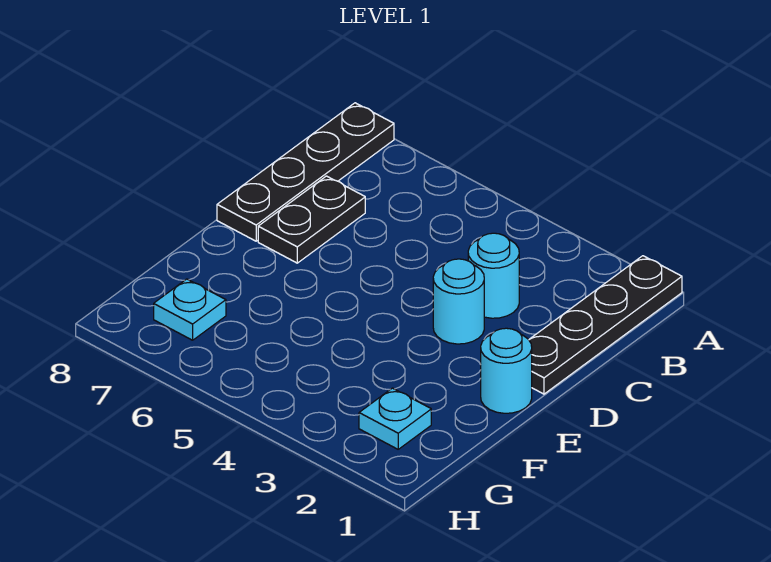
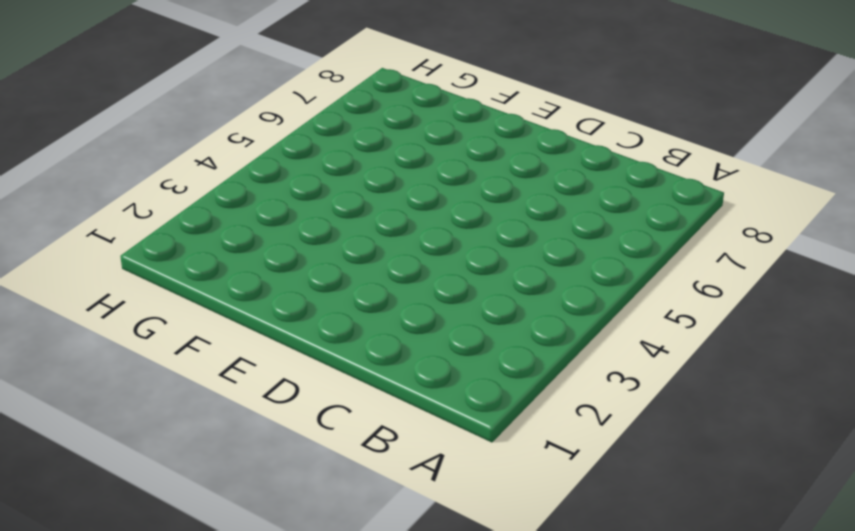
none -> black plate A1:D1 level 1
none -> black plate A8:D8 level 1

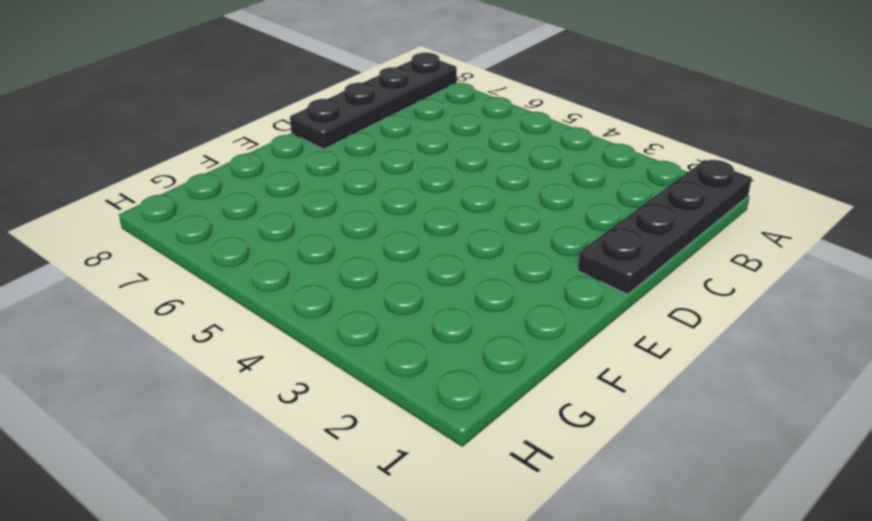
none -> cyan round brick C3 level 1
none -> black plate C7:D7 level 1

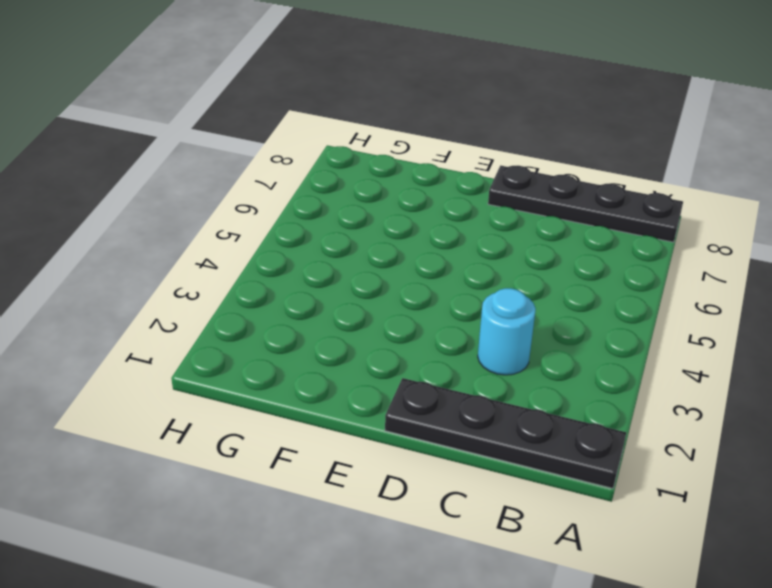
none -> black plate C7:D7 level 1
none -> cyan round brick D3 level 1

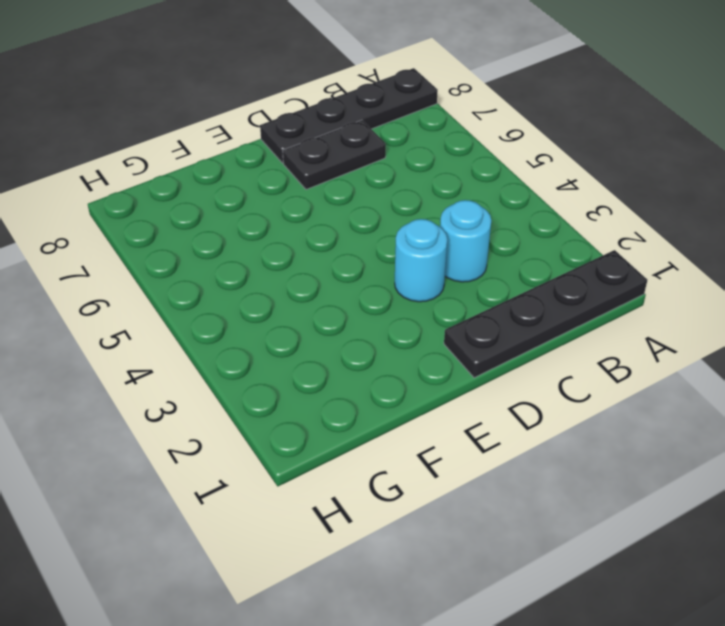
none -> cyan round brick E1 level 1
none -> cyan plate G2 level 1

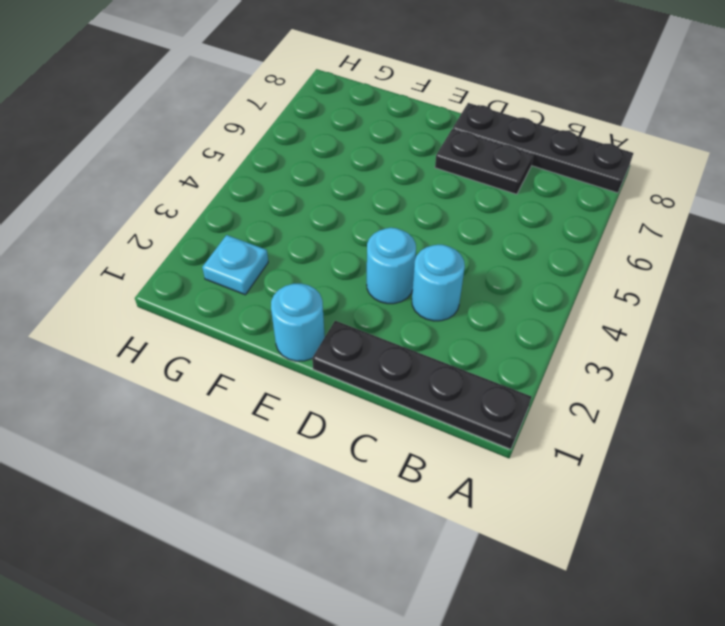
none -> cyan plate G7 level 1

